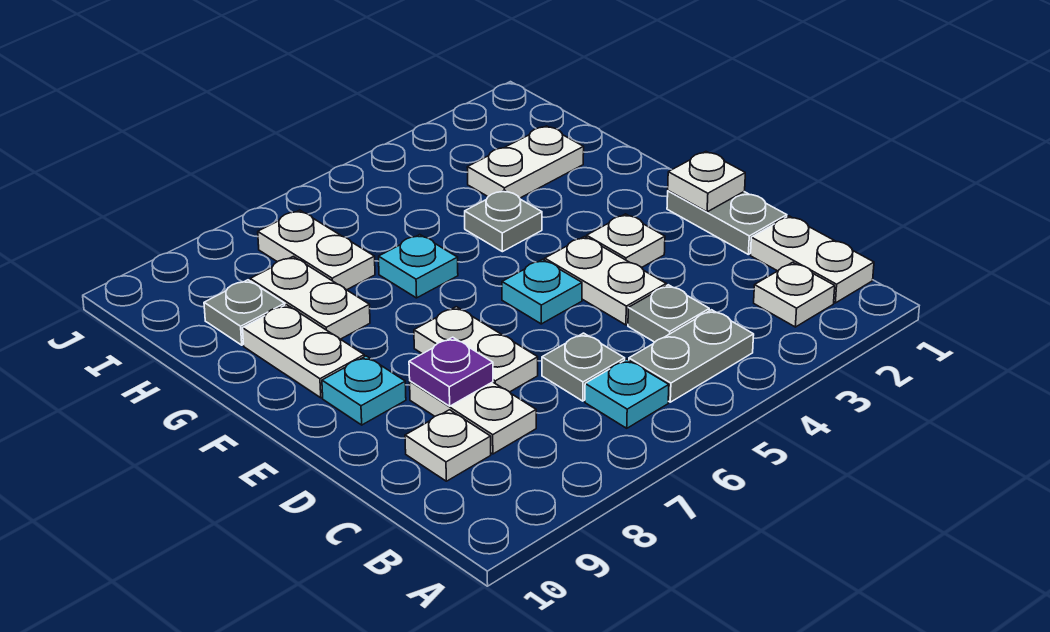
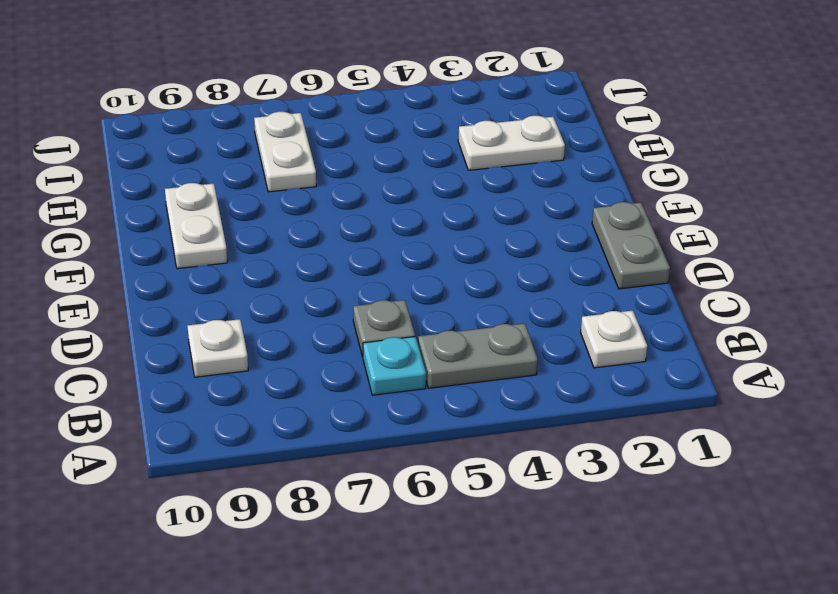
none -> white plate B1:C1 level 1
none -> grey plate C4 level 1
none -> white plate C8:D8 level 1

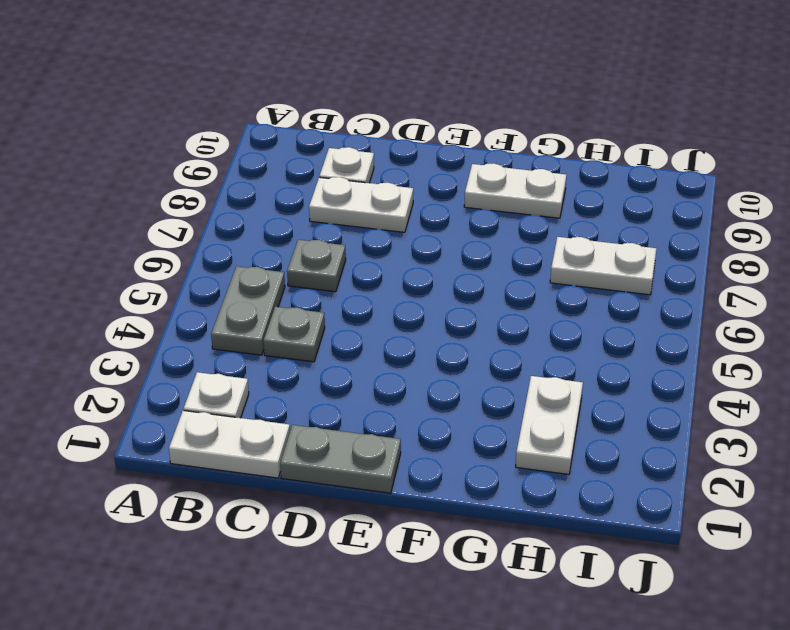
none -> cyan plate B6 level 1
none -> white plate D4:E4 level 1
none -> white plate D7:E7 level 1

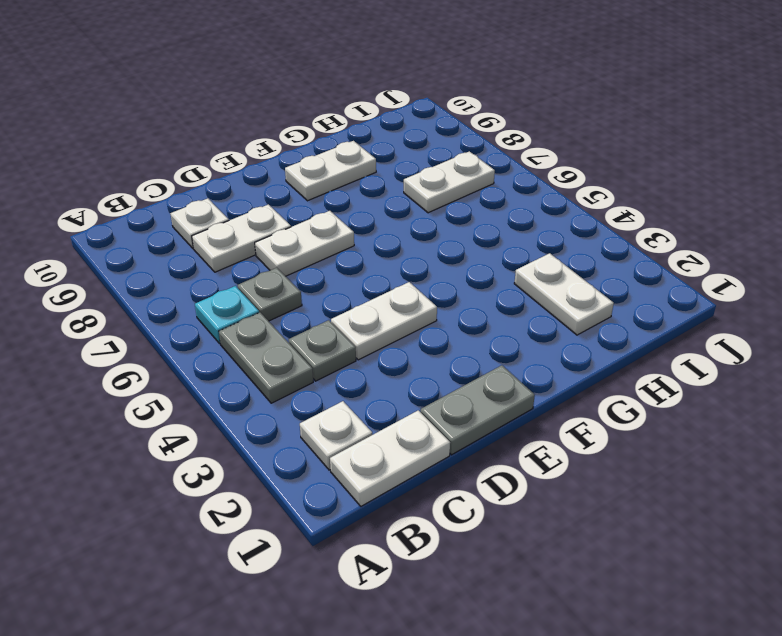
none -> white plate E3 level 1
none -> cyan plate E5 level 1
none -> cyan plate E9 level 1

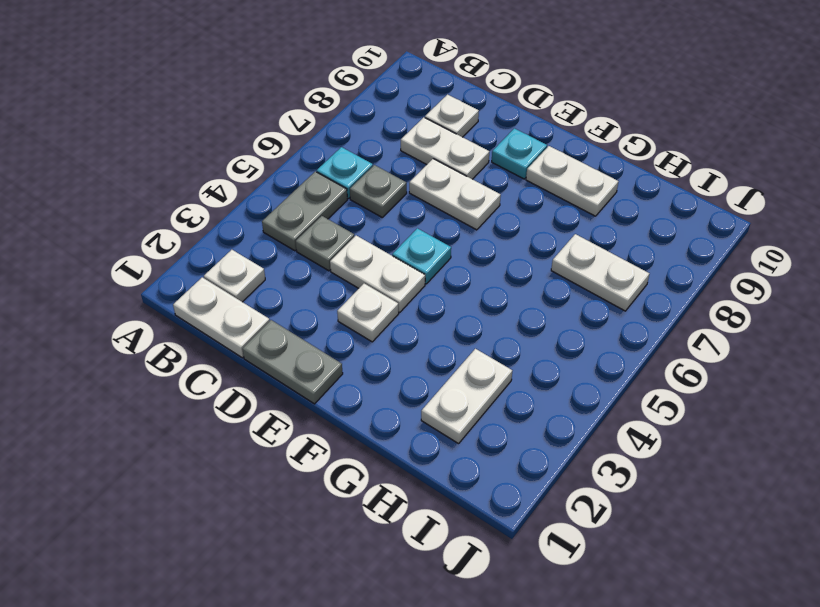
none -> grey plate G4 level 1
none -> cyan plate G6 level 1
none -> white plate G8:H8 level 1

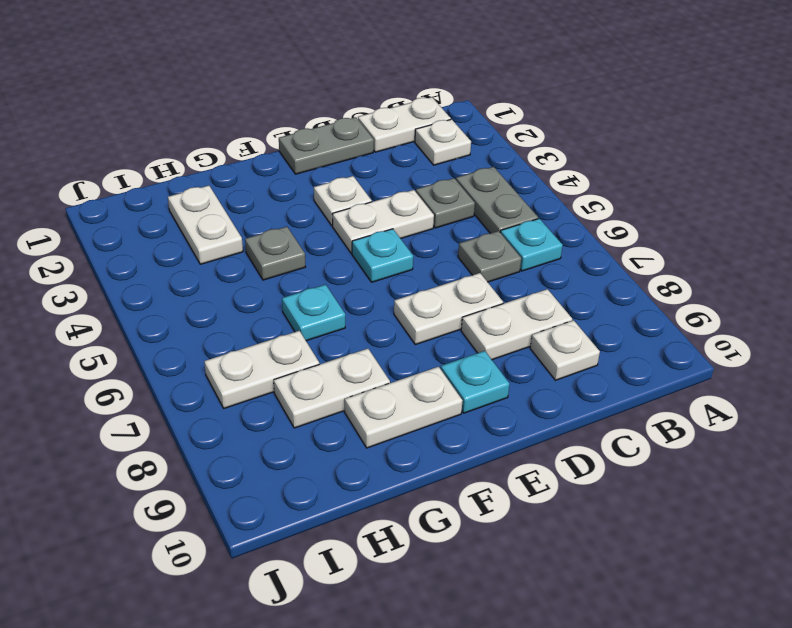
none -> grey plate H9 level 1
none -> purple plate D8 level 2
none -> white plate E1 level 2

